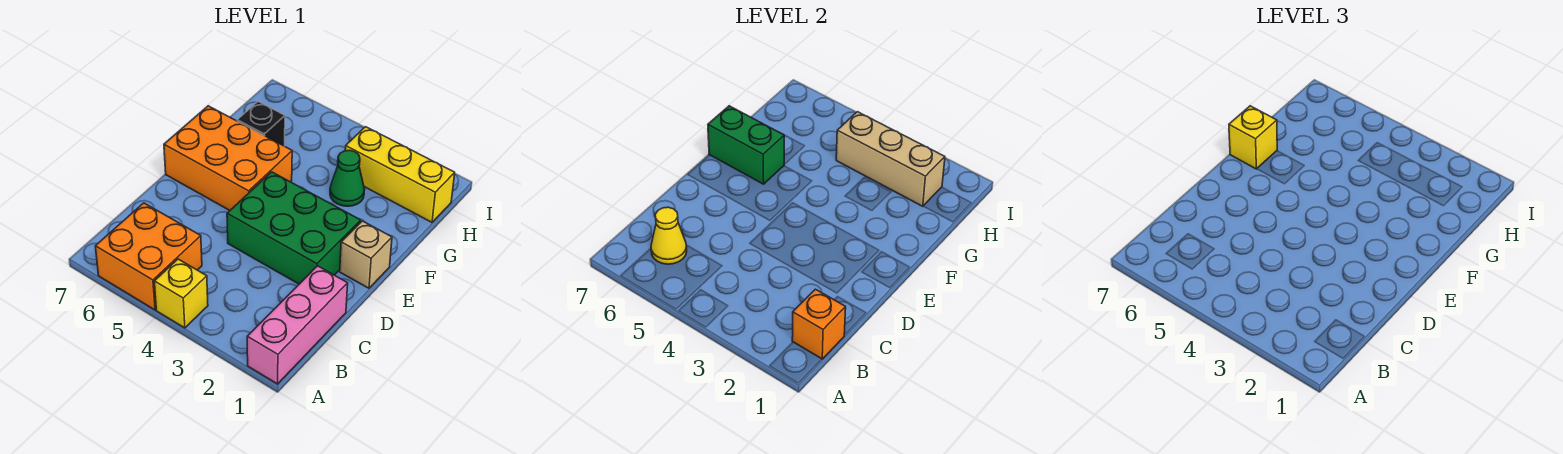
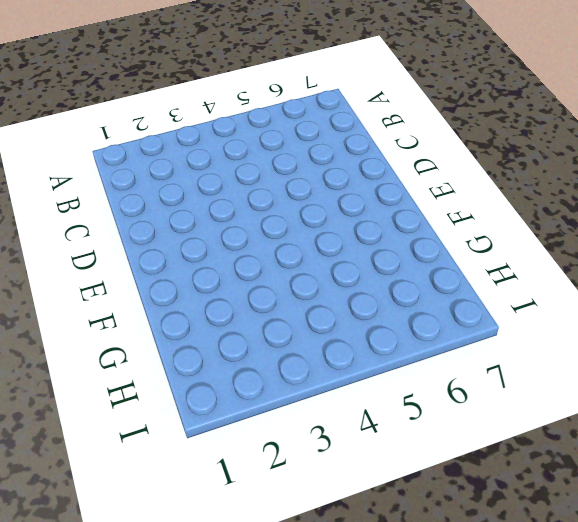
none -> pink brick A1:C1 level 1
none -> yellow brick A4 level 1
none -> orange brick A5:B6 level 1

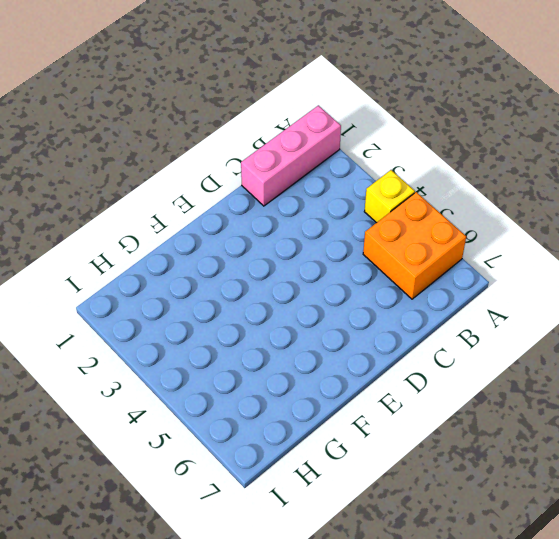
none -> green brick D2:E4 level 1
none -> tan brick E1 level 1
none -> orange brick E5:F7 level 1

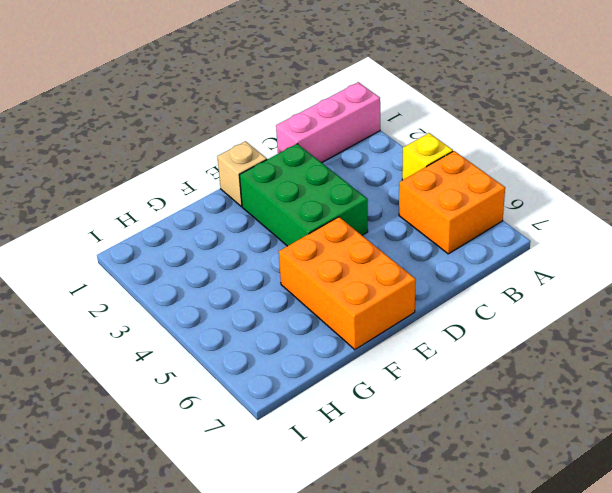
none -> green cone G3 level 1
none -> black brick G6 level 1
none -> yellow brick H1:H3 level 1

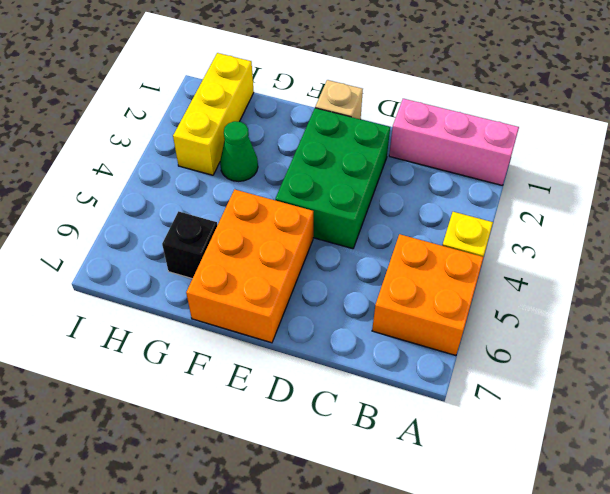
none -> orange brick B1 level 2
none -> yellow cone B6 level 2
none -> green brick F6:F7 level 2

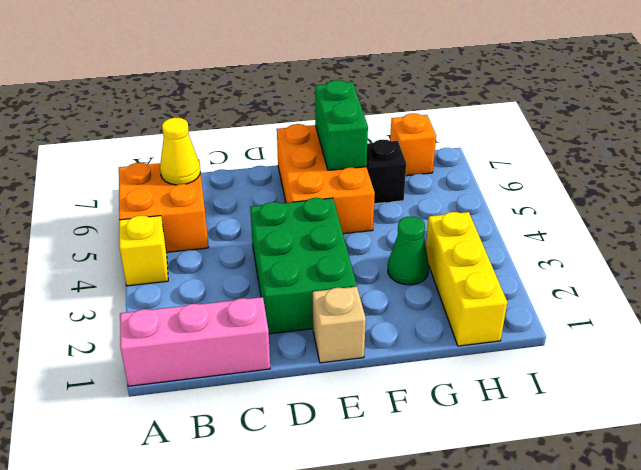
orange brick H7 level 1 -> orange brick B1 level 2
none -> tan brick H2:H4 level 2
none -> yellow brick F7 level 3

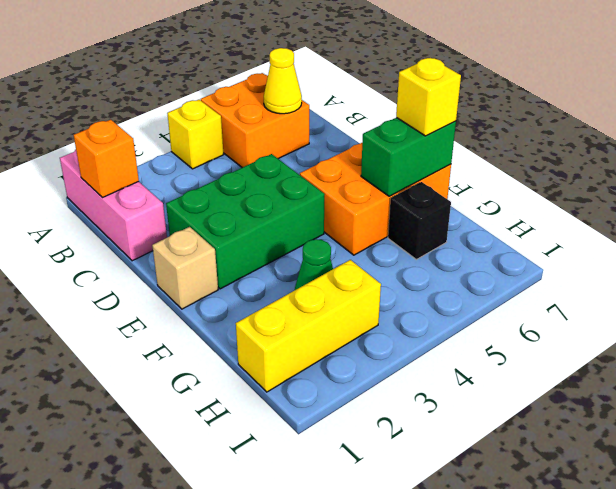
none -> tan brick H2:H4 level 2

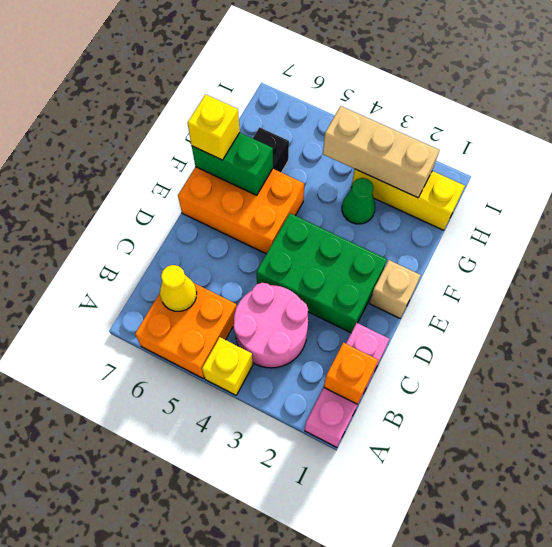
pink round brick B3:C4 level 1 -> none

